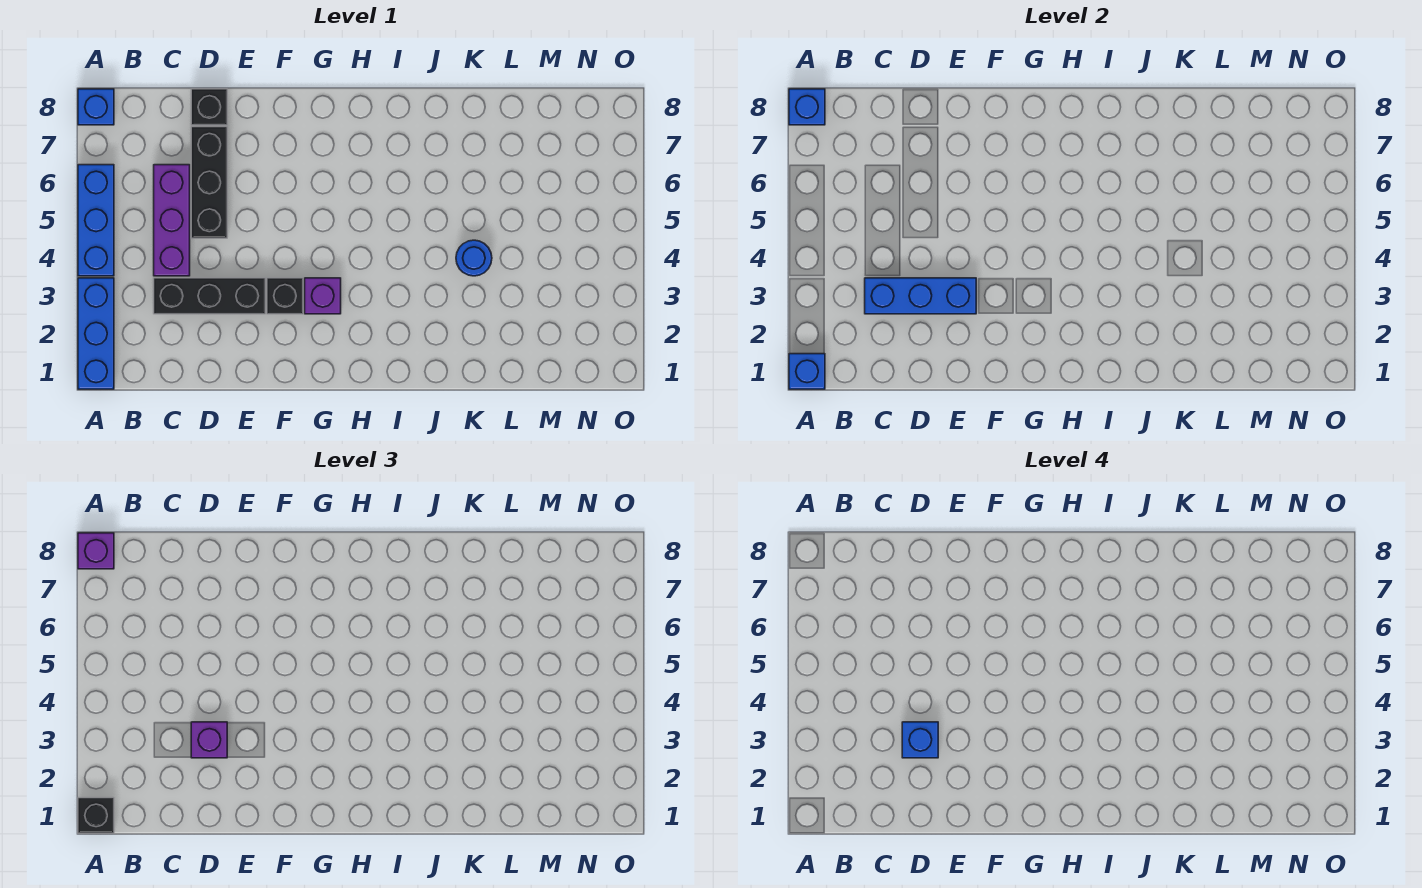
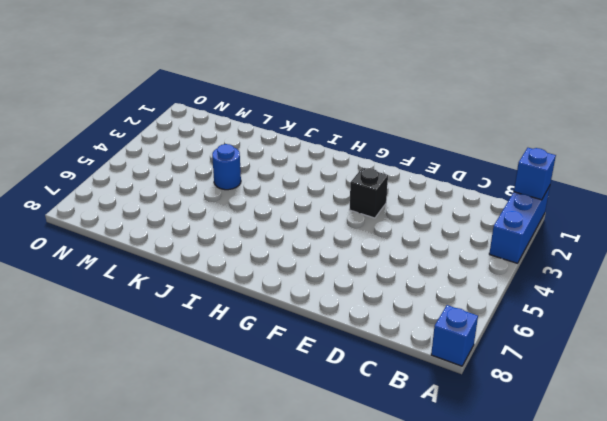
none -> blue brick A4:A6 level 1
none -> black brick C3:E3 level 1
none -> purple brick C4:C6 level 1

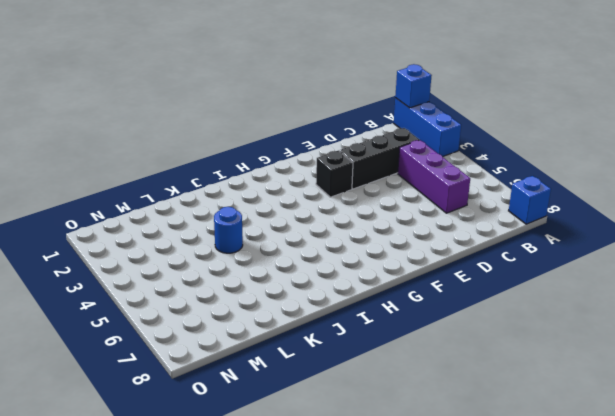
none -> blue brick A4:A6 level 1
none -> black brick D5:D7 level 1
none -> black brick D8 level 1

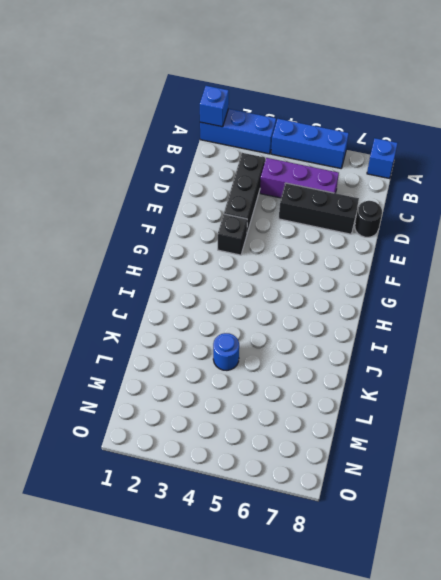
black round brick D8 level 1 -> black brick D8 level 1
none -> purple brick G3 level 1
none -> blue brick A8 level 2
none -> blue brick C3:E3 level 2

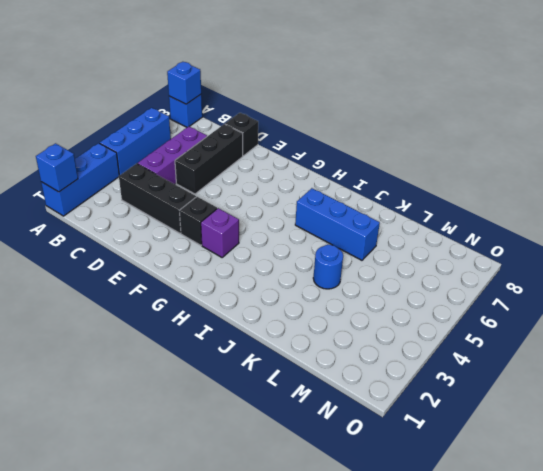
blue brick I6:K6 level 1 -> blue brick C3:E3 level 2
none -> black brick A1 level 3
none -> purple brick A8 level 3
none -> purple brick D3 level 3

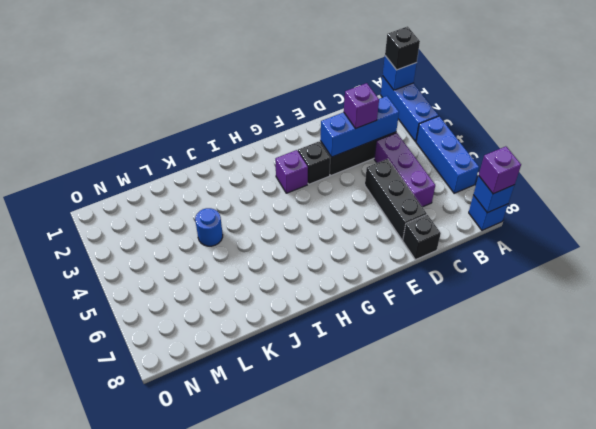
none -> blue brick D3 level 4

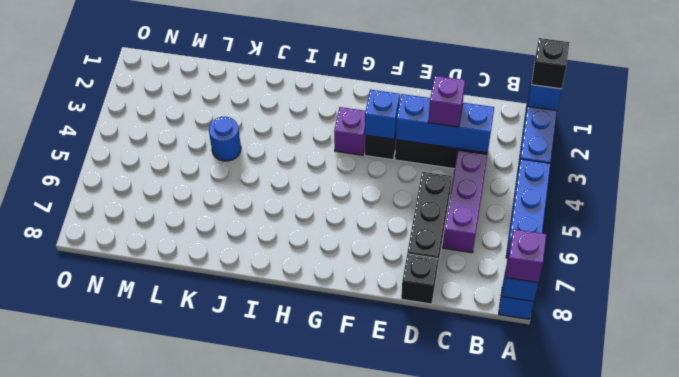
blue brick F3 level 2 -> blue brick D3 level 4

